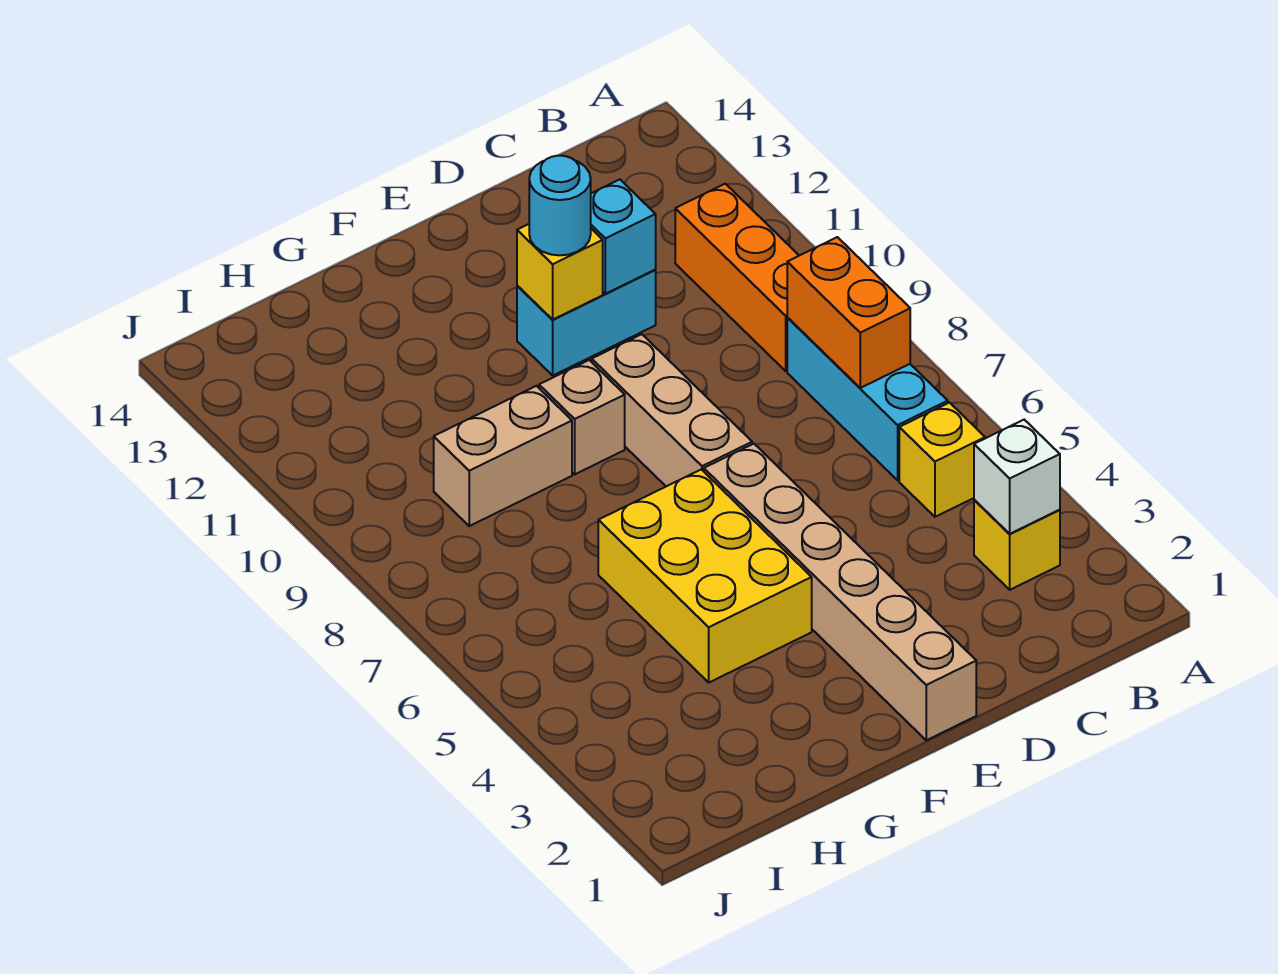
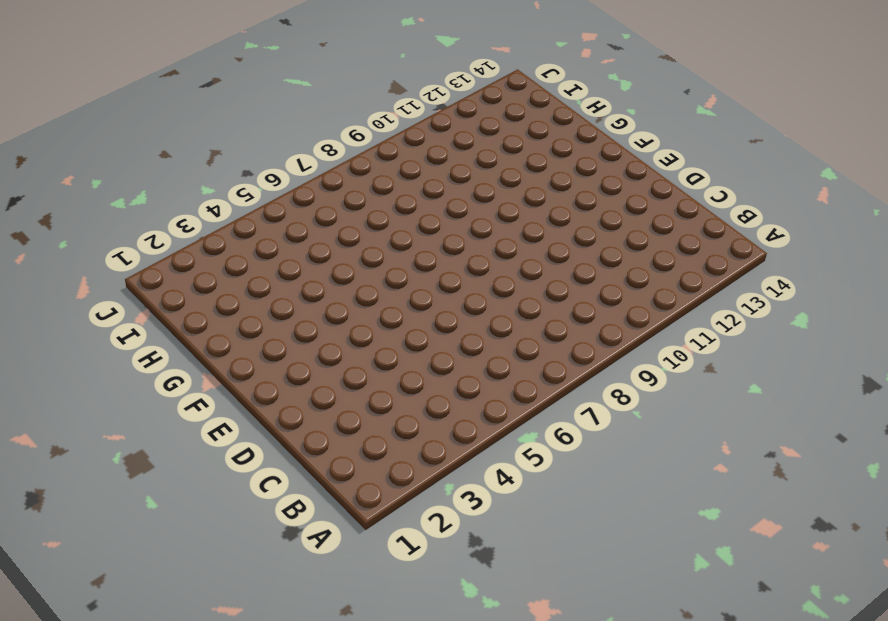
none -> yellow brick B3 level 1
none -> yellow brick B5 level 1
none -> cyan brick B6:B8 level 1

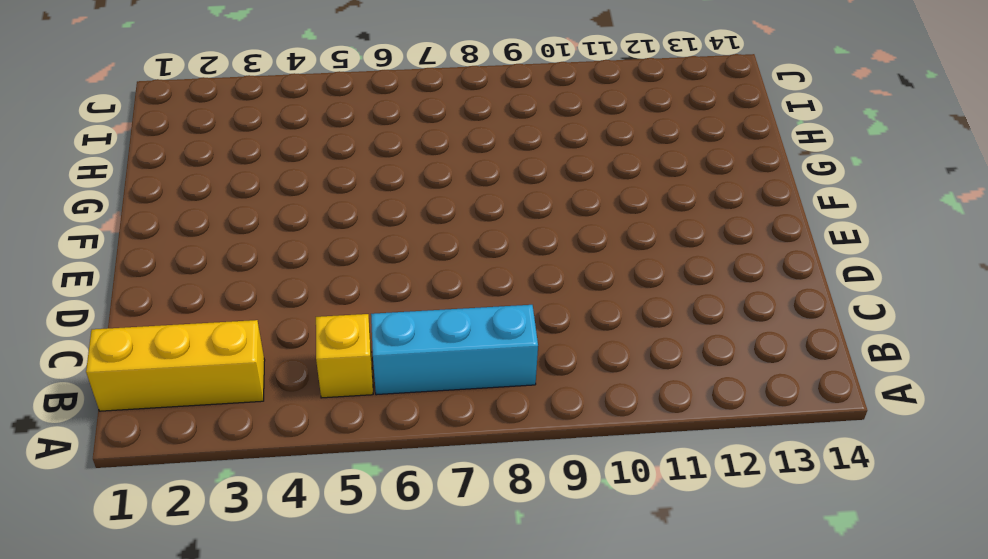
yellow brick B1:B3 level 1 -> yellow brick B3 level 1
none -> orange brick B9:B11 level 1
none -> cyan brick D11:E11 level 1
none -> tan brick E1:E6 level 1

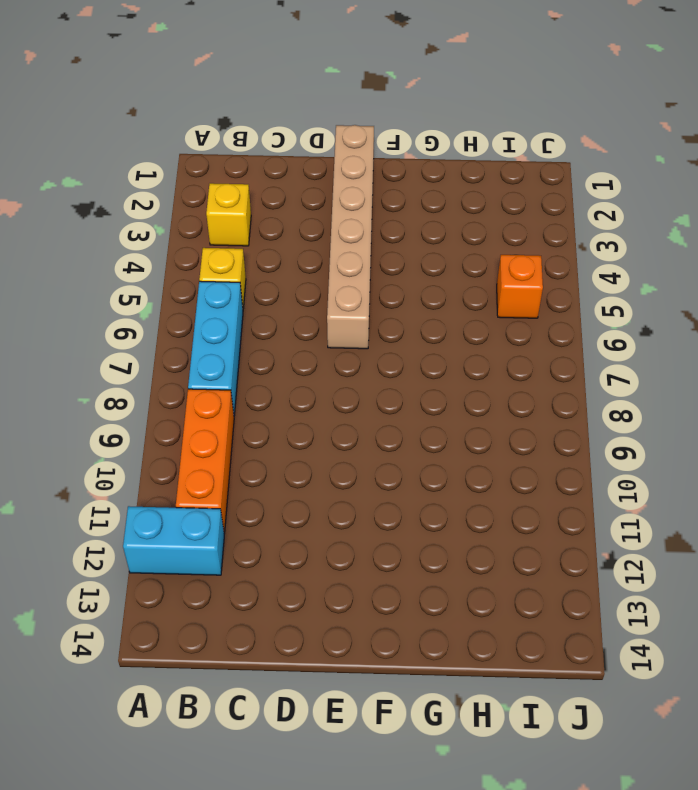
cyan brick A12:B12 level 1 -> cyan brick D11:E11 level 1
orange brick I5 level 1 -> none
none -> tan brick E7:E9 level 1
none -> yellow brick F4:G6 level 1
none -> tan brick F9 level 1

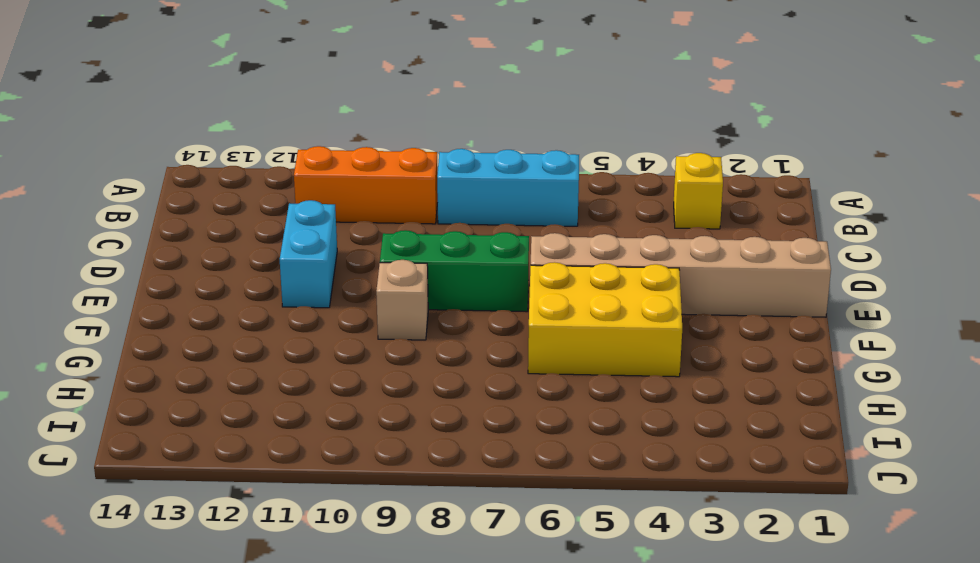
green brick E7:E9 level 1 -> tan brick E7:E9 level 1
none -> yellow brick B5 level 1
none -> tan brick G9:H9 level 1
none -> white brick B3 level 2

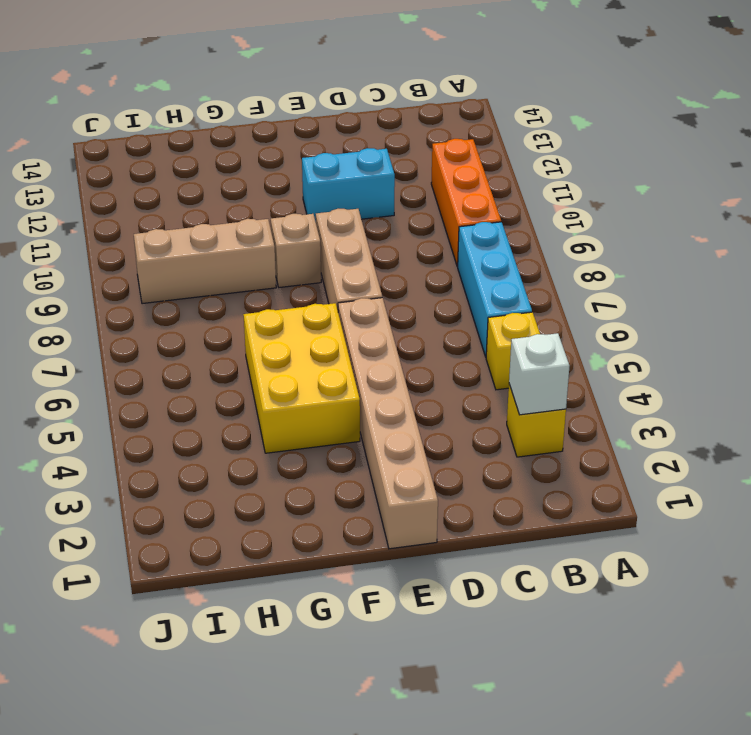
tan brick G9:I9 level 1 -> tan brick G9:H9 level 1
none -> orange brick B7:B8 level 2
none -> cyan brick D11 level 2
none -> yellow brick E11 level 2

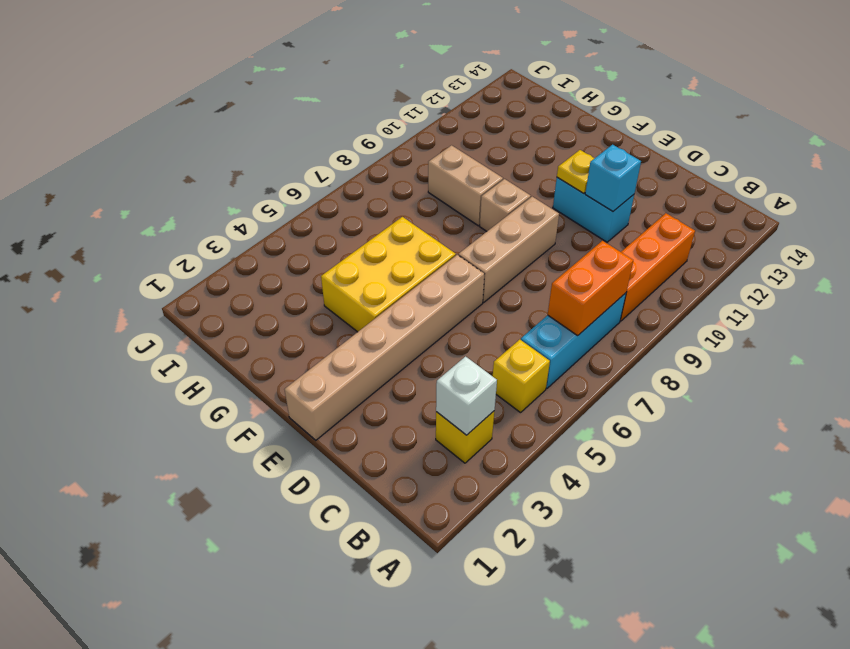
yellow plate E11 level 2 -> yellow brick E11 level 2
none -> cyan round brick E11 level 3

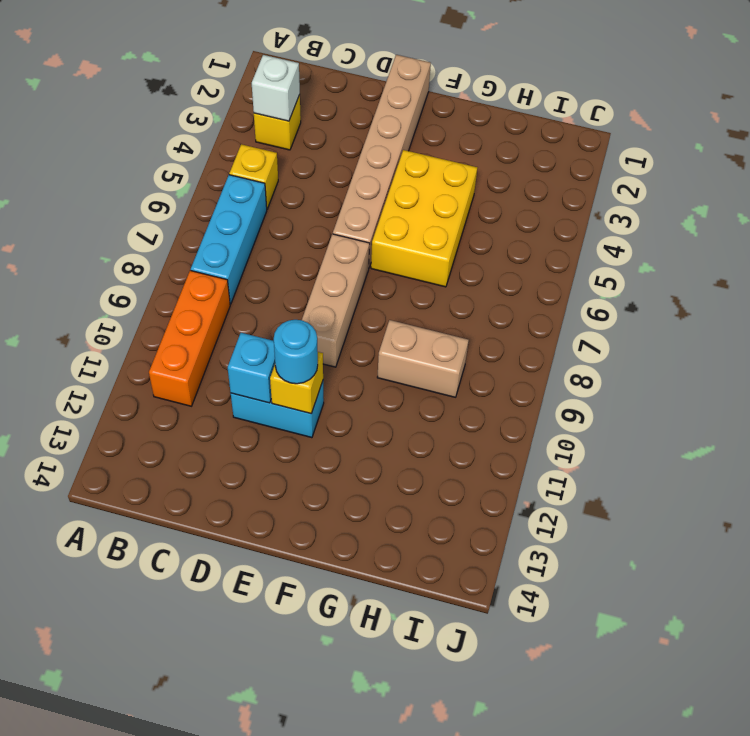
none -> tan brick F9 level 1
none -> orange brick B7:B8 level 2

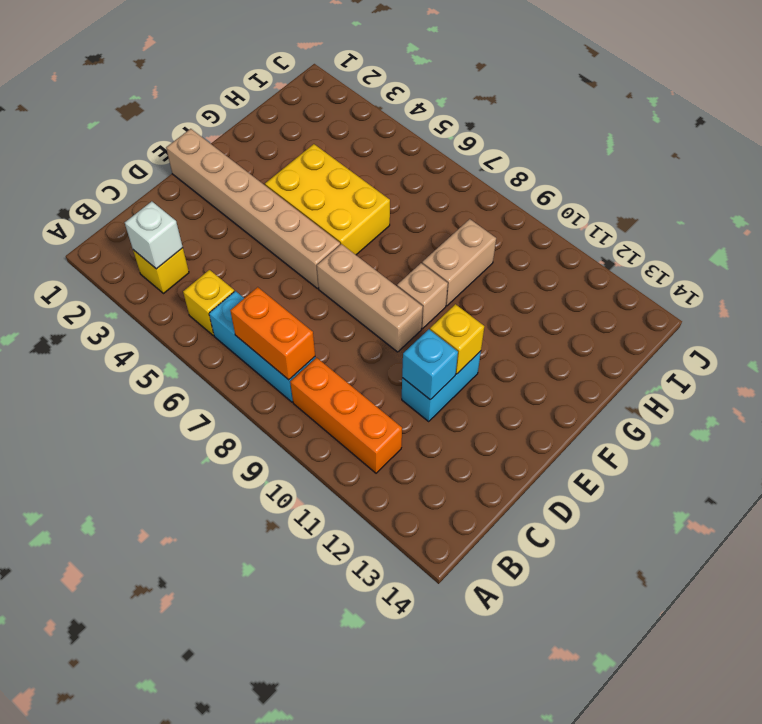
none -> cyan round brick E11 level 3

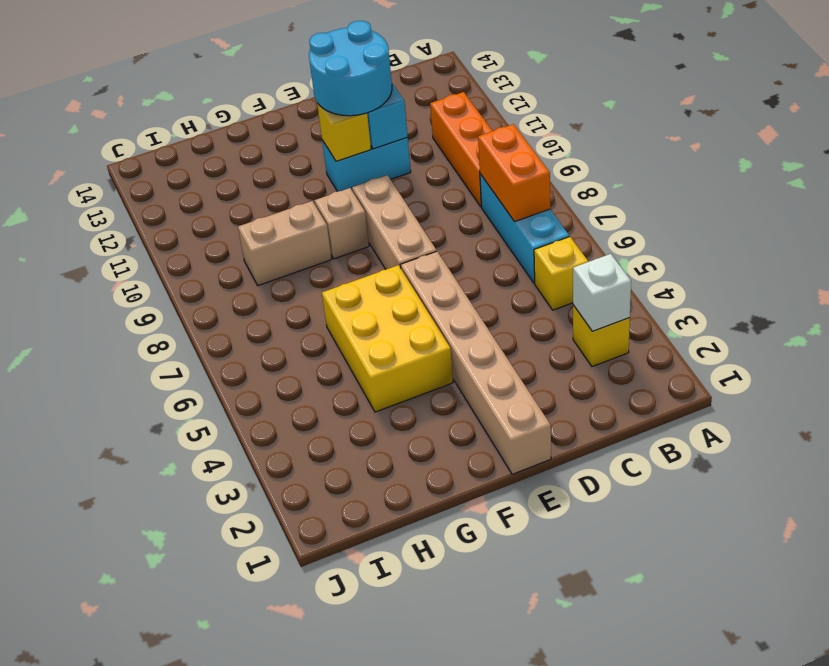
cyan round brick D11:E12 level 3 -> cyan round brick E11 level 3

